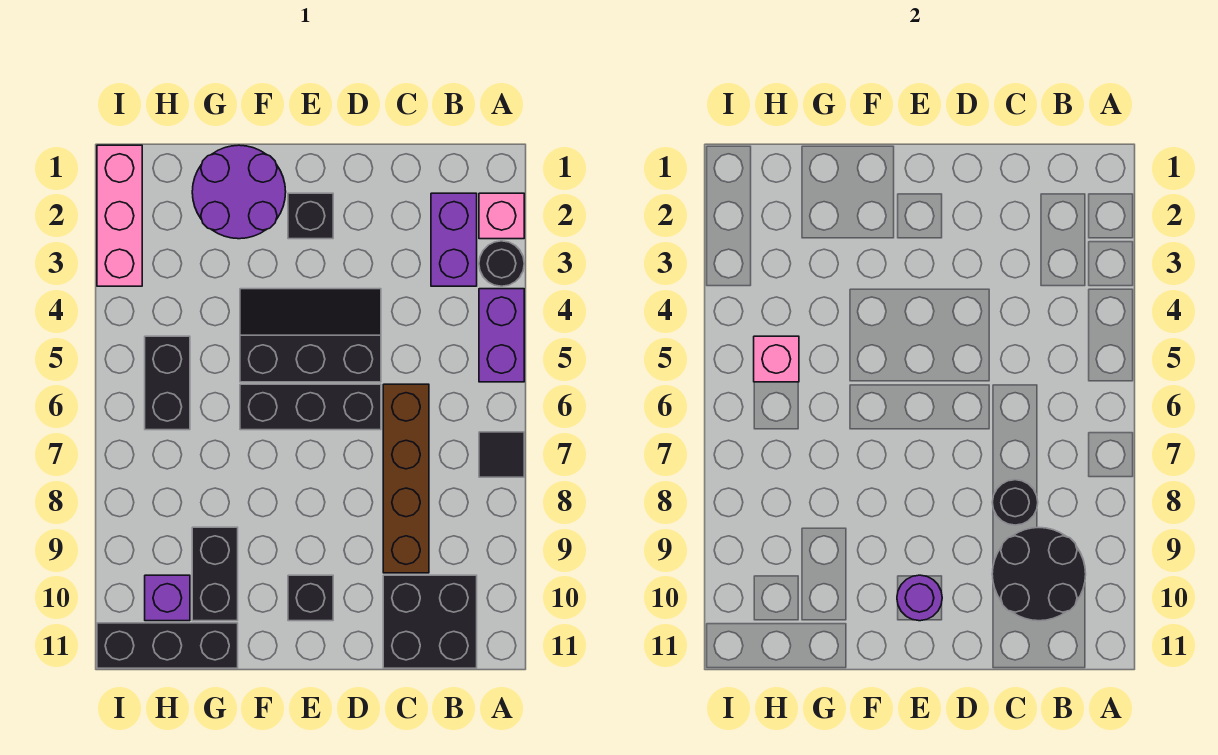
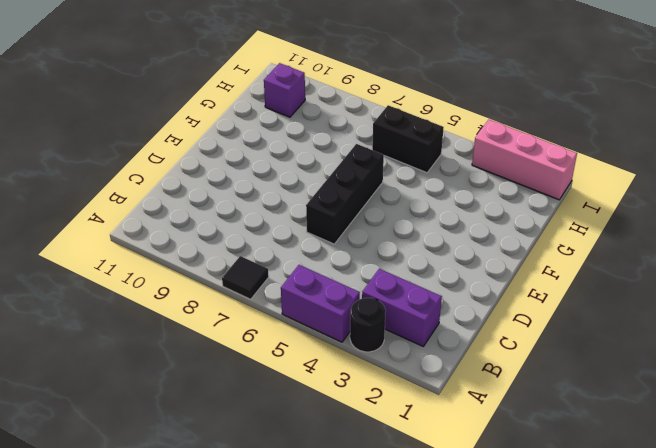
none -> pink brick A2 level 1
none -> black brick B10:C11 level 1
none -> brown brick C6:C9 level 1

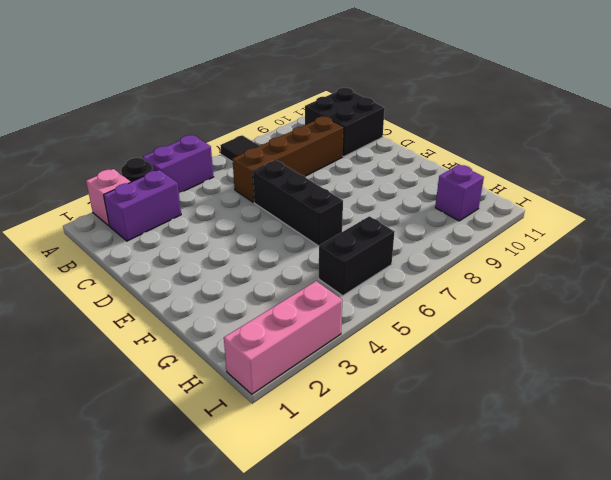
none -> black slope D4:F5 level 1 top 5
none -> black brick E2 level 1
none -> black brick E10 level 1

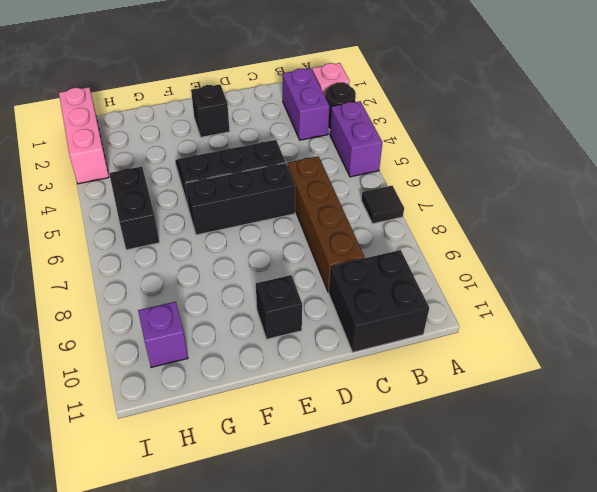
none -> purple round brick F1:G2 level 1
none -> black brick G9:G10 level 1
none -> black brick G11:I11 level 1

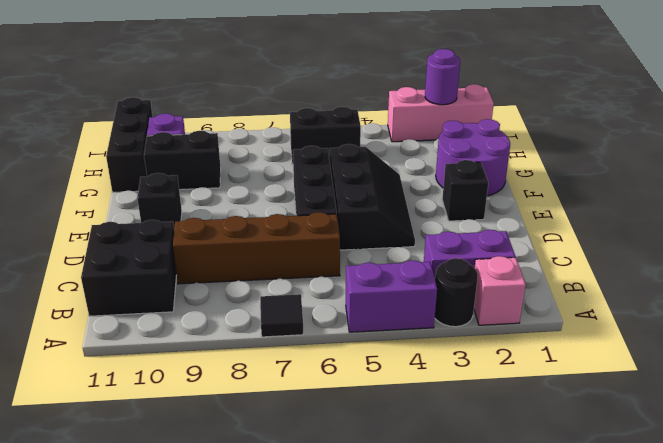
purple round brick I2 level 2 -> purple round brick E10 level 2
none -> black round brick B9:C10 level 2
none -> black round brick C8 level 2
none -> pink brick H5 level 2

